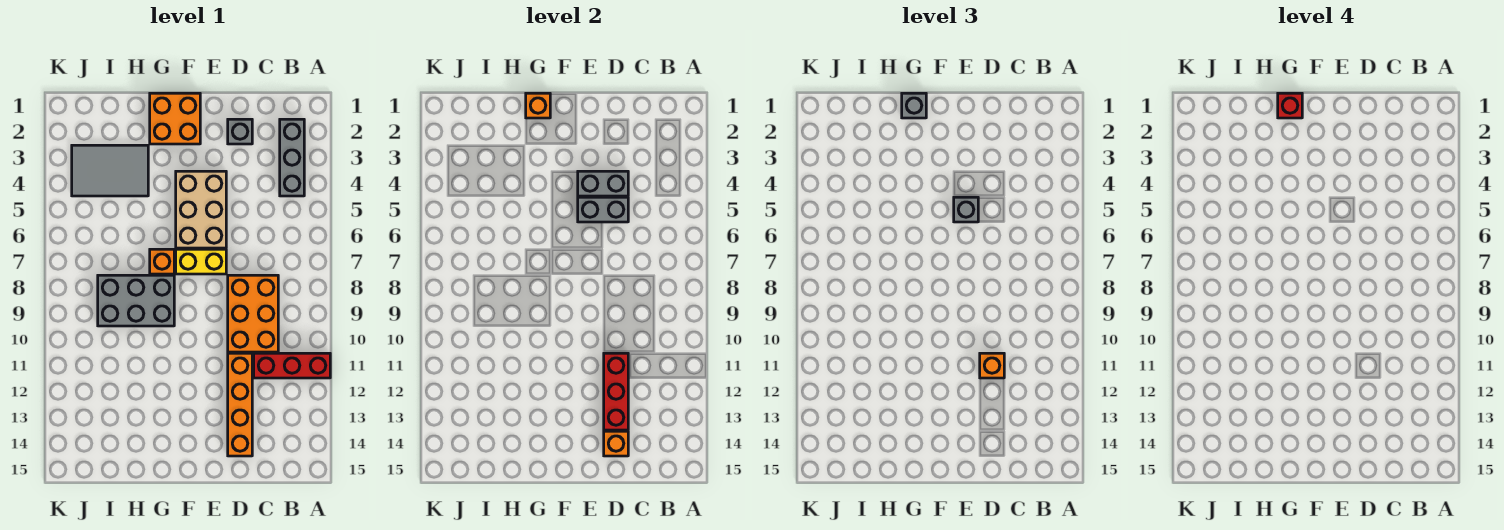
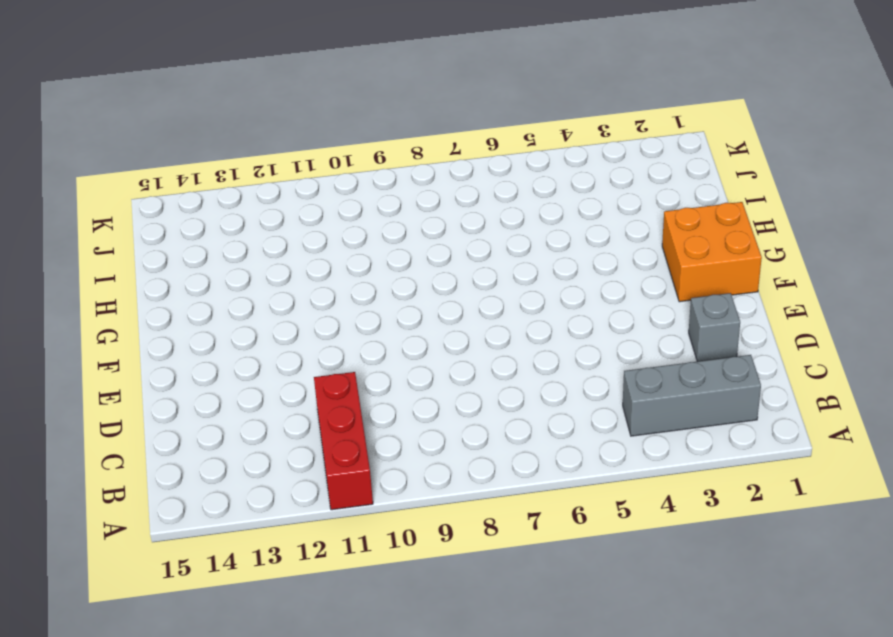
none -> orange brick C8:D10 level 1
none -> orange brick D11:D14 level 1
none -> tan brick E4:F6 level 1

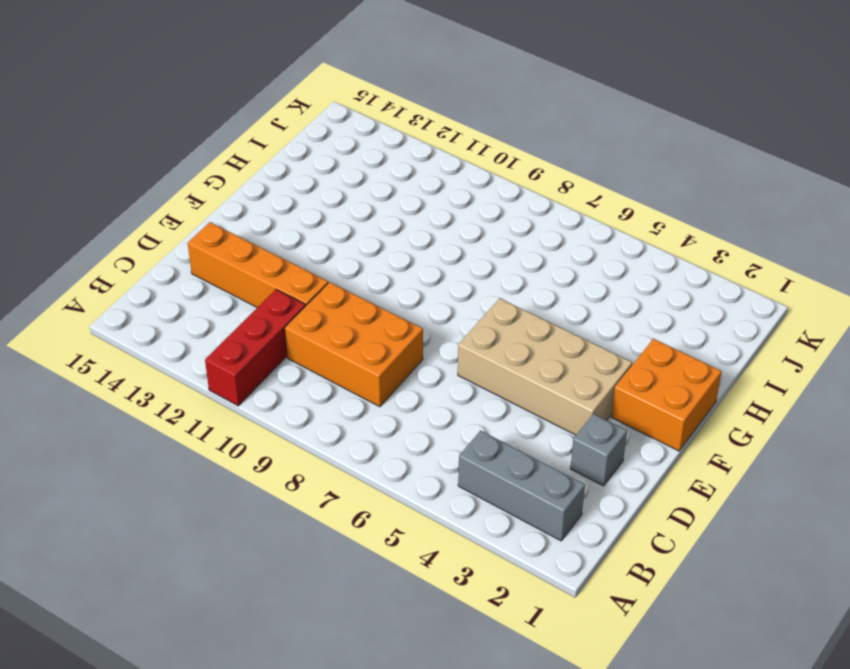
tan brick E3:F6 level 1 -> tan brick E4:F6 level 1
none -> yellow brick E7:F7 level 1
none -> orange brick G7 level 1
none -> grey brick G8:I9 level 1

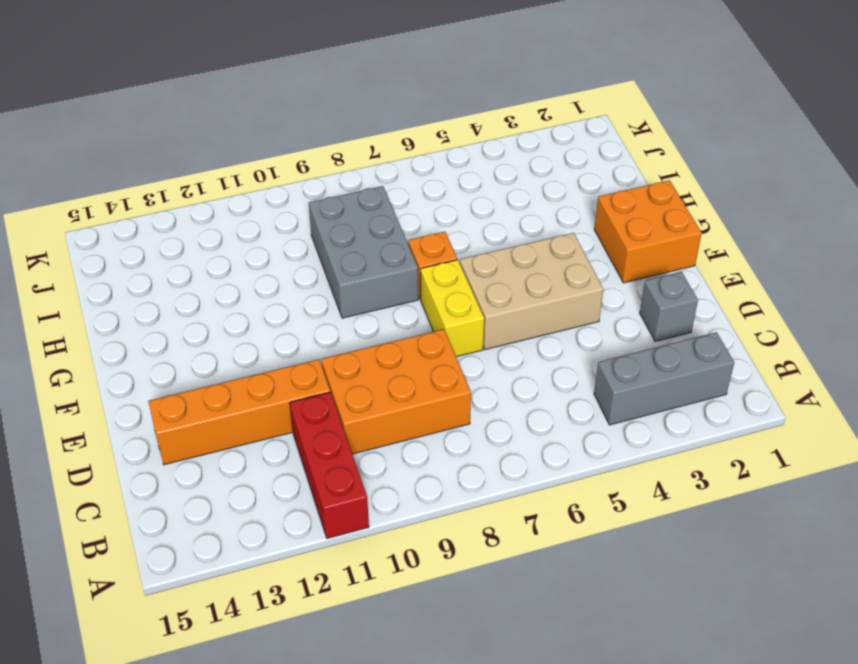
none -> grey tile H3:J4 level 1
none -> grey brick D4:E4 level 2
none -> grey brick D5:E5 level 2

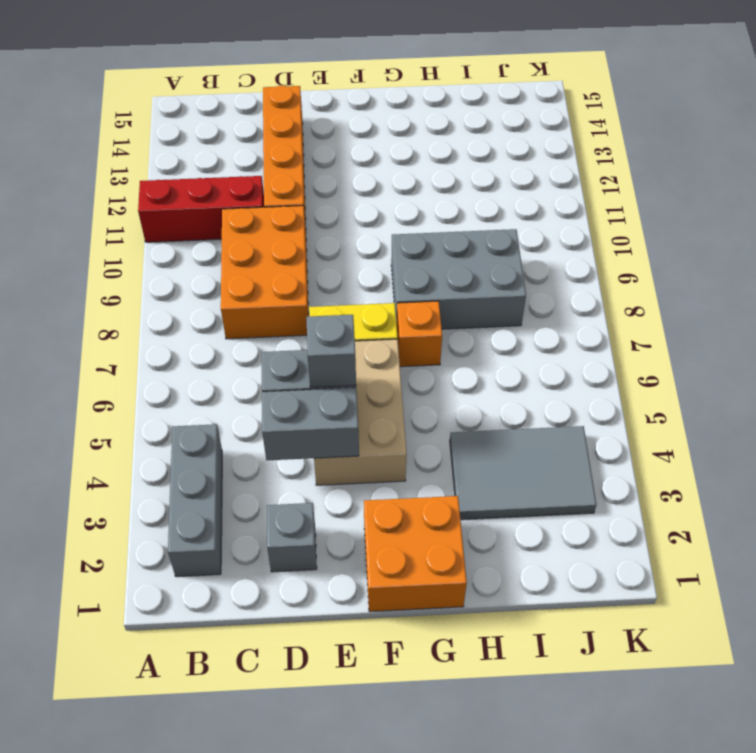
none -> red brick D11:D13 level 2
none -> orange brick D14 level 2
none -> orange brick G1 level 2

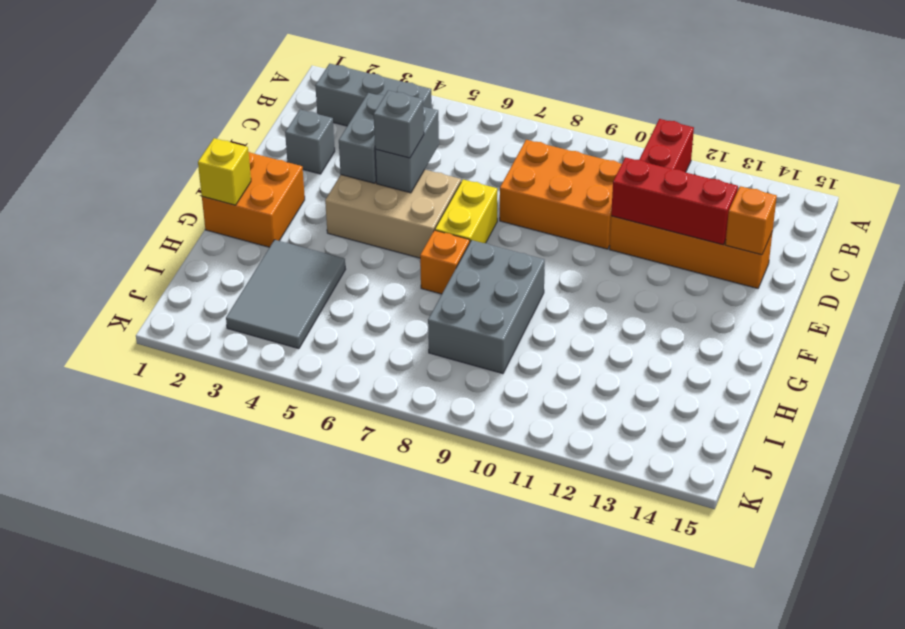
yellow brick G1 level 2 -> orange brick G1 level 2
none -> orange brick D11 level 3
none -> grey brick G1 level 3
none -> red brick G1 level 4

